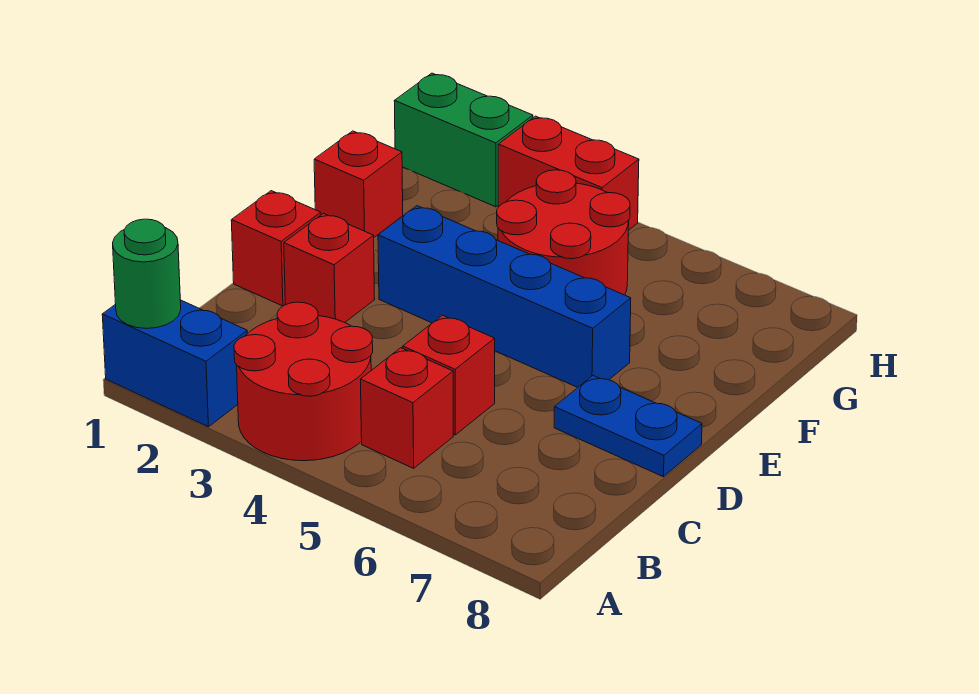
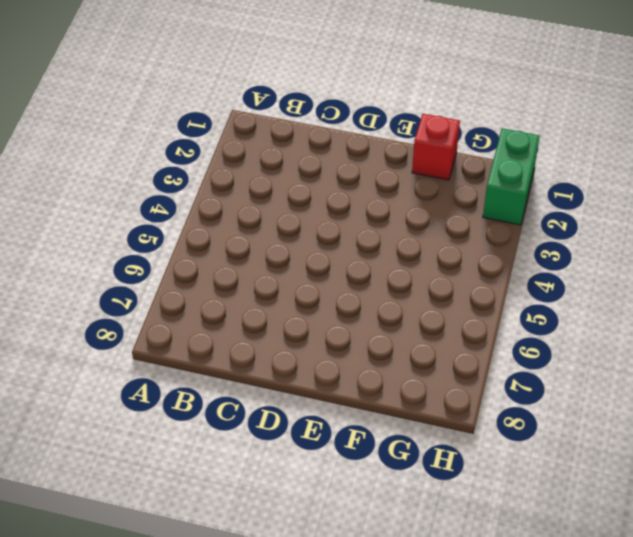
none -> blue brick A1:A2 level 1
none -> red round brick A3:B4 level 1
none -> red brick B5 level 1

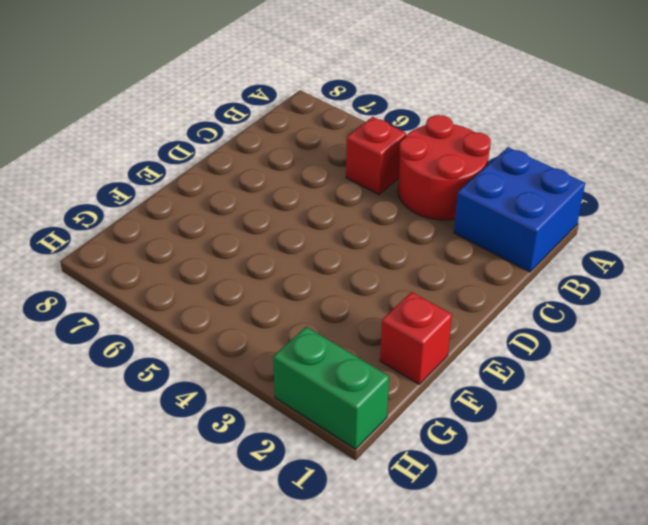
blue brick A1:B2 level 1 -> blue brick A1:A2 level 1
none -> red brick C5 level 1
none -> red brick D1 level 1
none -> red brick D2 level 1

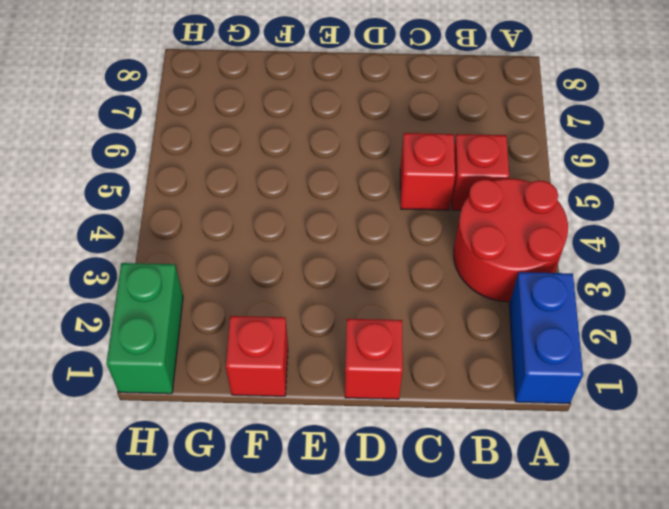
none -> red brick D2 level 1
none -> blue plate D7:D8 level 1
none -> blue brick E3:E6 level 1

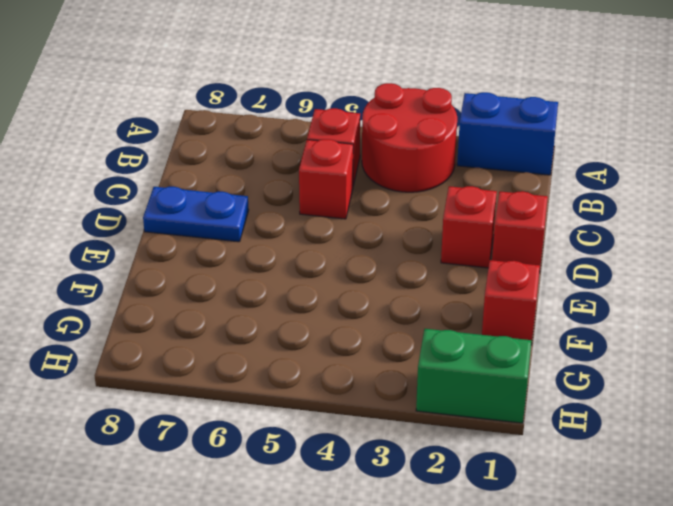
none -> blue brick E3:E6 level 1
none -> red round brick F4:G5 level 1
none -> red brick H3:H4 level 1

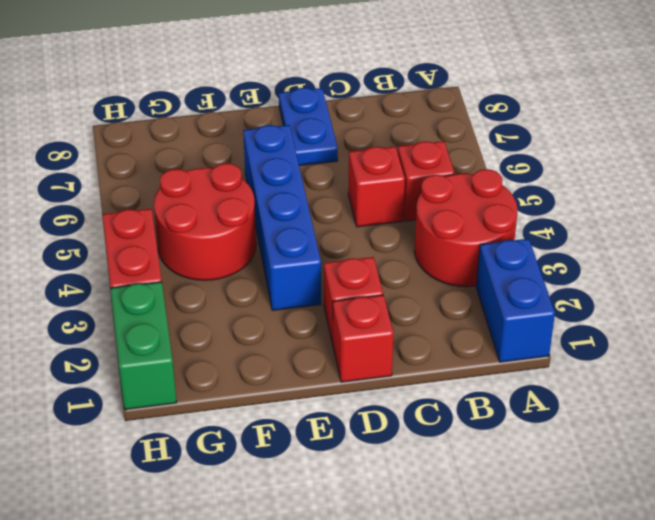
none -> red brick F1 level 1
none -> green round brick A1 level 2

